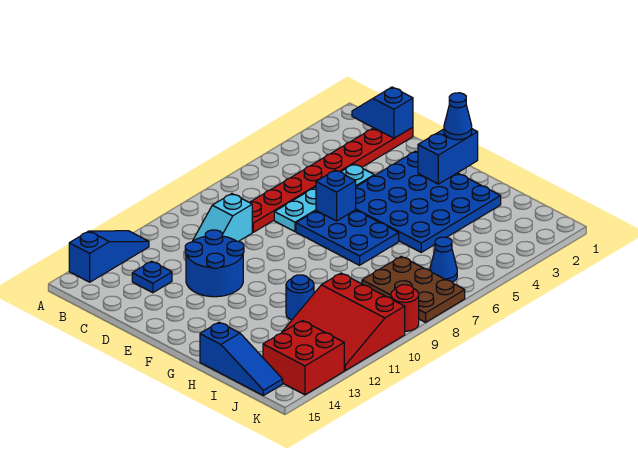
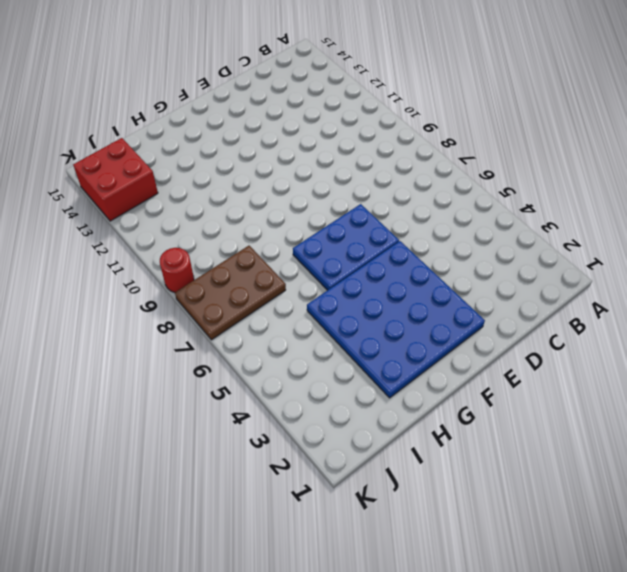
none -> blue slope A12:A14 level 1 top 14
none -> red plate C1:C8 level 1
none -> cyan slope C9:C10 level 1 top 9

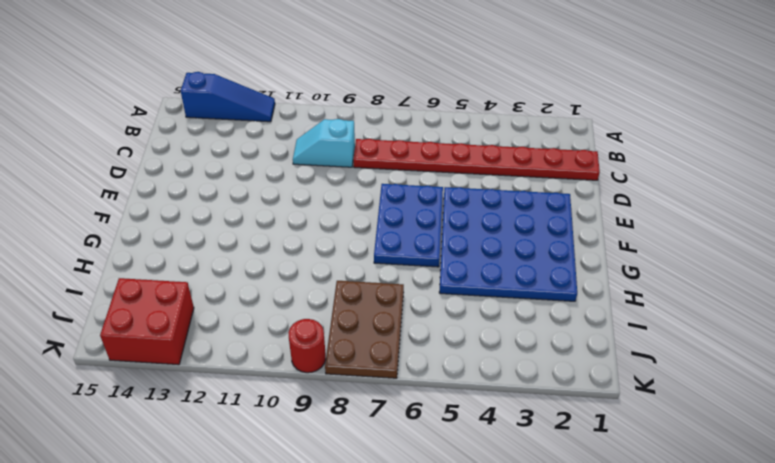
none -> blue plate C13 level 1
none -> cyan plate D4:D7 level 1
none -> blue round brick D11:E12 level 1

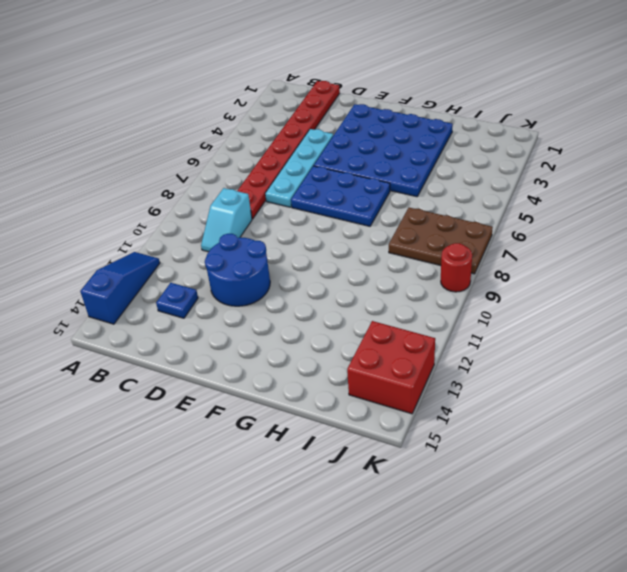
none -> blue round brick H11 level 1
none -> blue slope H15:J15 level 1 top H
none -> red slope I10:K12 level 1 top 10

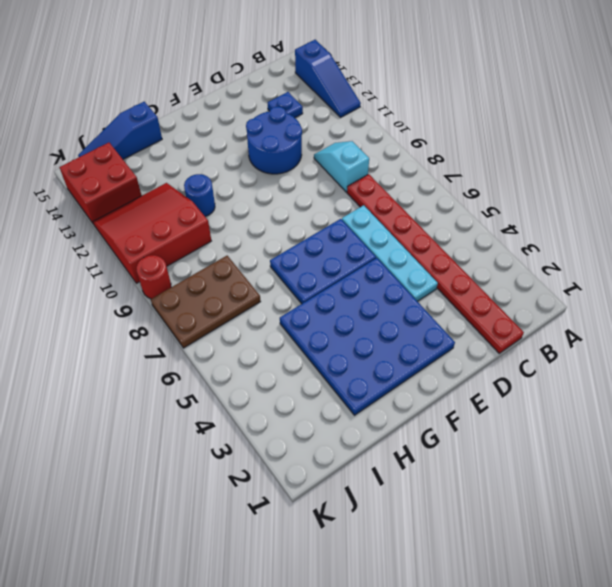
none -> blue cone J6 level 1
none -> blue slope B1:C1 level 2 top C
none -> blue brick E6 level 2

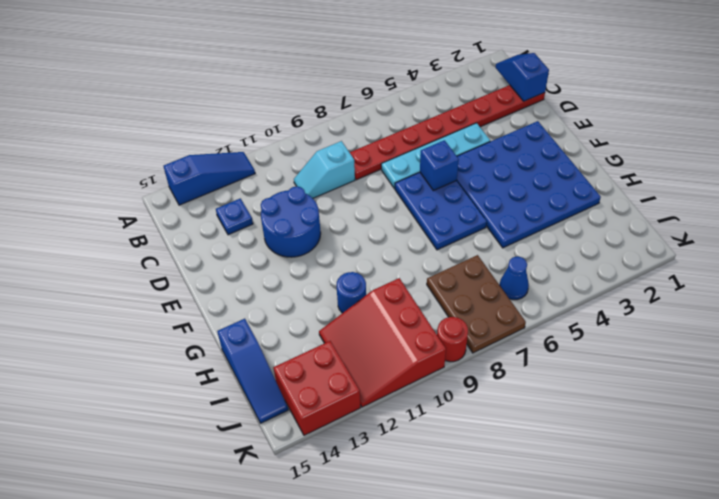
none -> blue brick F1:F2 level 2
none -> blue cone F1 level 3

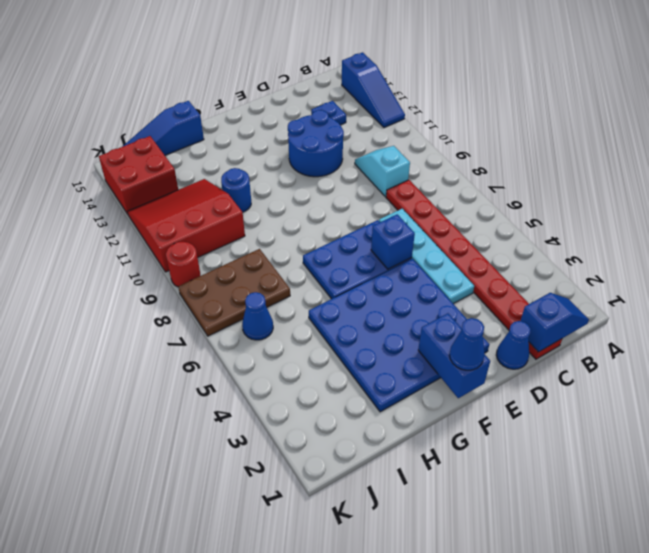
blue cone D1 level 1 -> none

